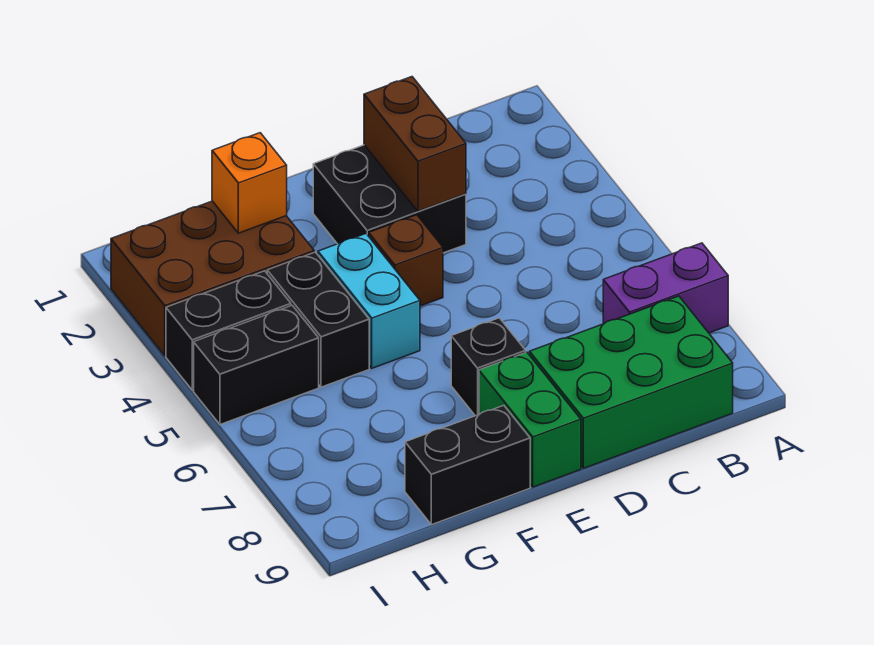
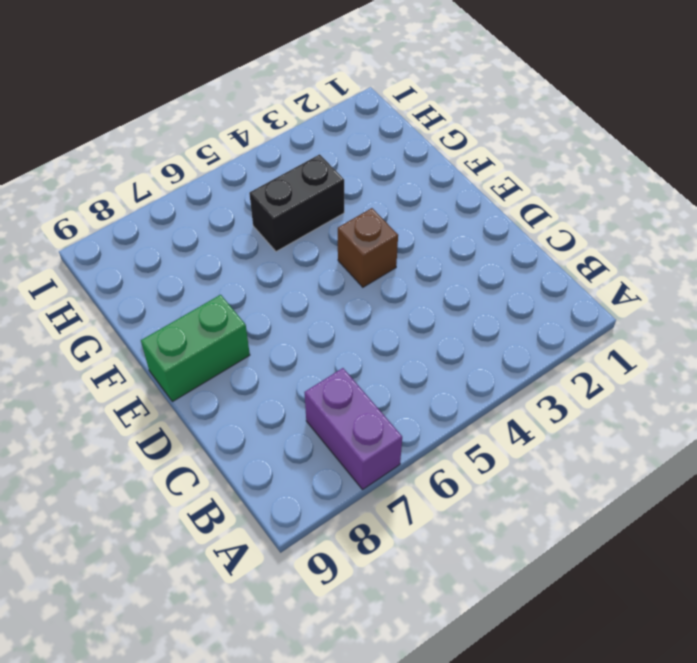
none -> green brick B8:D9 level 1
none -> black brick D2:E3 level 1
none -> black brick E7 level 1

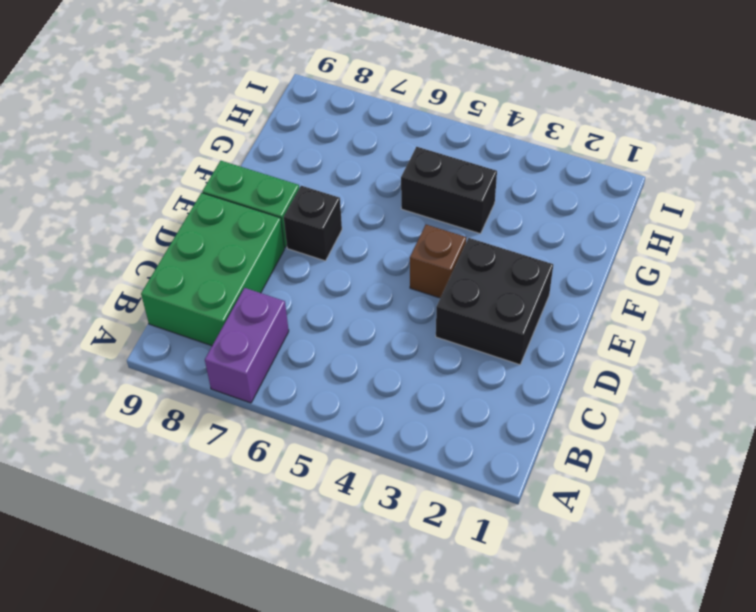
none -> cyan brick F4:F5 level 1
none -> black brick F9:G9 level 1
none -> brown brick G2:I3 level 1

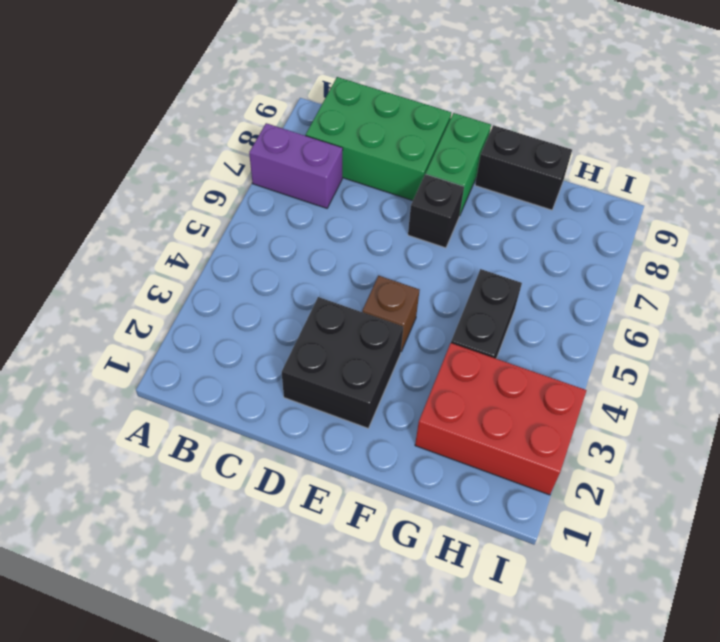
red brick G2:I3 level 1 -> brown brick G2:I3 level 1
none -> cyan brick F4:F5 level 1
none -> black brick H4:I4 level 1
none -> black brick H5:I5 level 1

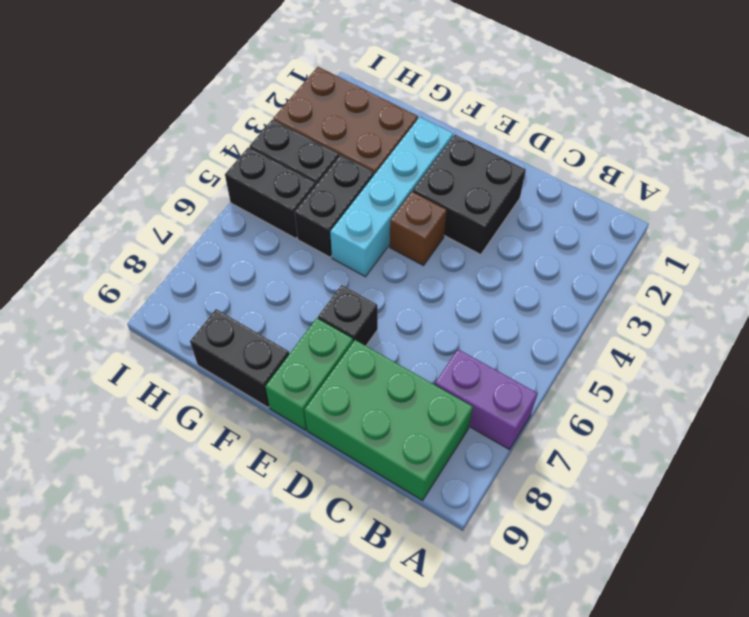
cyan brick F2:F5 level 1 -> cyan brick F4:F5 level 1
none -> brown brick D2:D3 level 2
none -> orange brick G2 level 2

